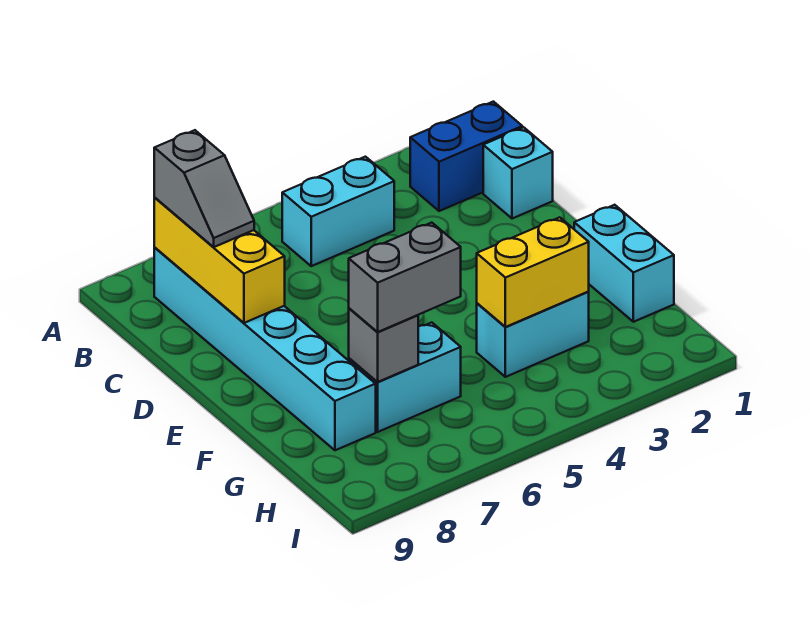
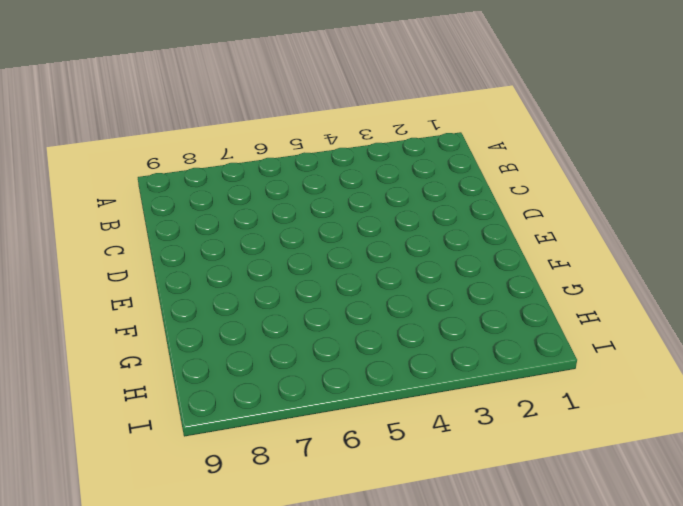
none -> blue brick B1:B2 level 1
none -> cyan brick B4:B5 level 1
none -> cyan brick B8:G8 level 1

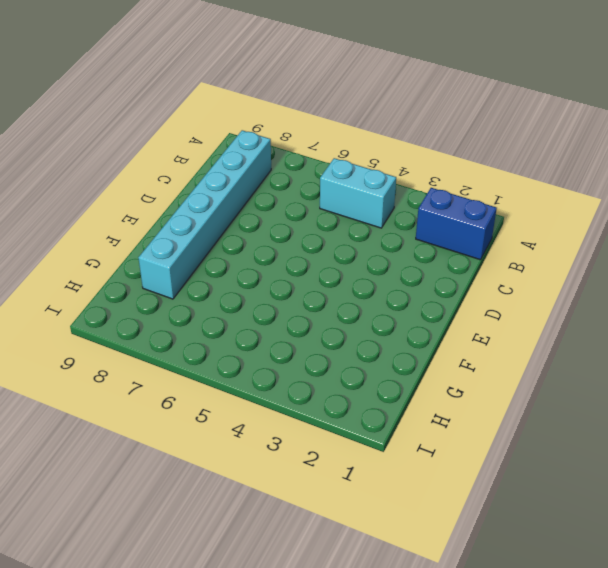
none -> cyan brick C1 level 1
none -> cyan brick F1:G1 level 1
none -> cyan brick G3:G4 level 1

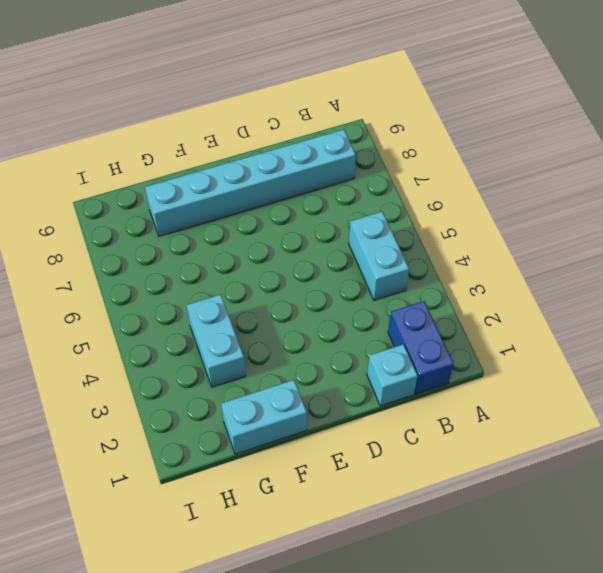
none -> cyan brick G6:G7 level 1
none -> yellow brick B8:D8 level 2
none -> yellow brick G3:G4 level 2

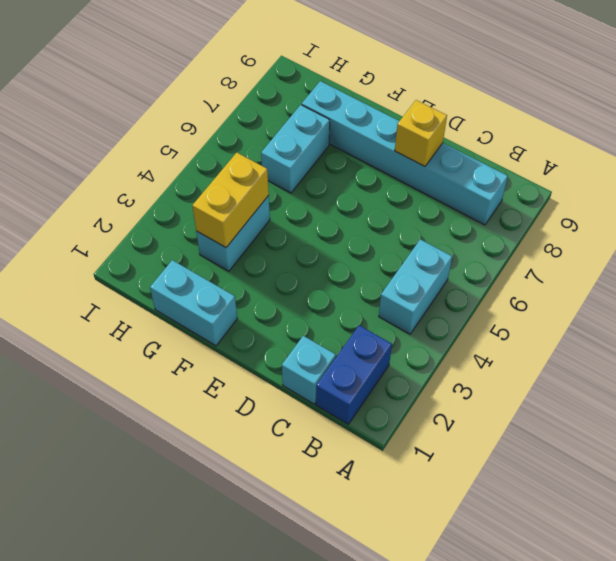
yellow brick D8 level 2 -> yellow brick B8:D8 level 2
none -> grey brick G7 level 2
none -> grey slope B8:C8 level 3 top B
none -> grey brick G6:G7 level 3

